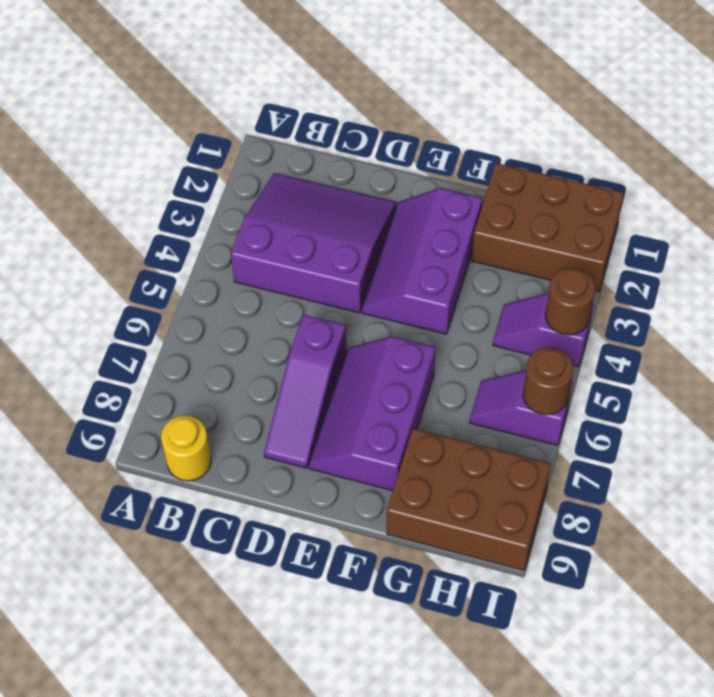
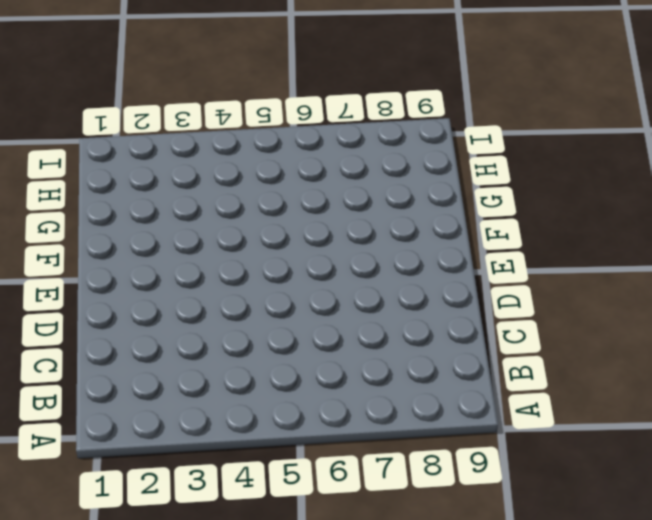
none -> purple slope B2:D4 level 1 top 4
none -> yellow round brick B9 level 1

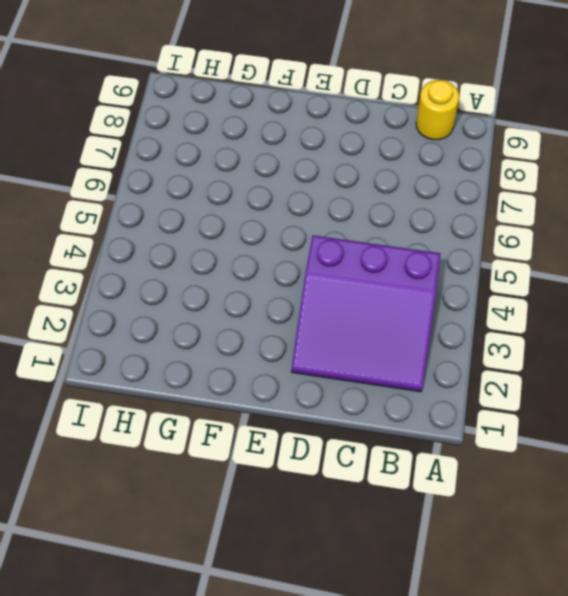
none -> purple slope D6:D8 level 1 top 6
none -> purple slope E2:F4 level 1 top F

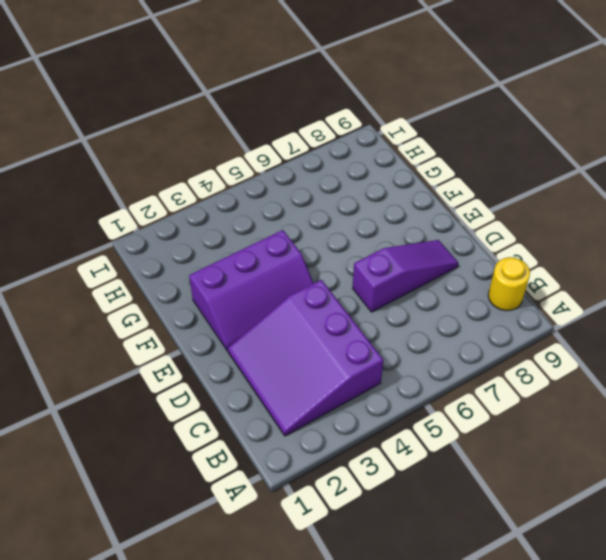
none -> purple slope E6:F8 level 1 top F
none -> brown brick G1:I2 level 1

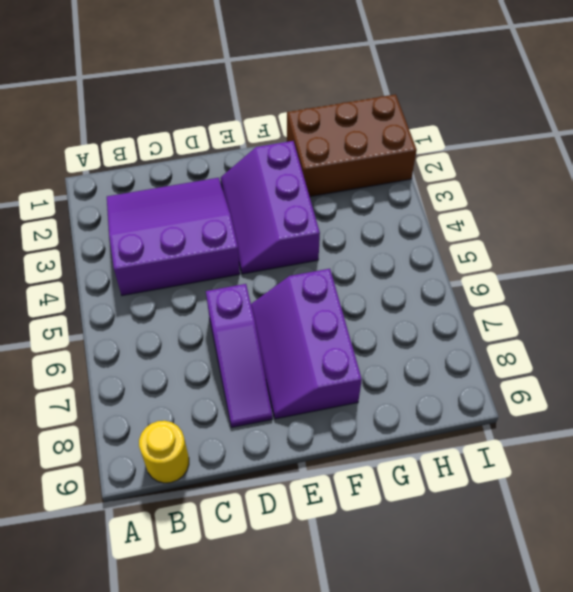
none -> brown brick G8:I9 level 1
none -> purple slope H4:I4 level 1 top I

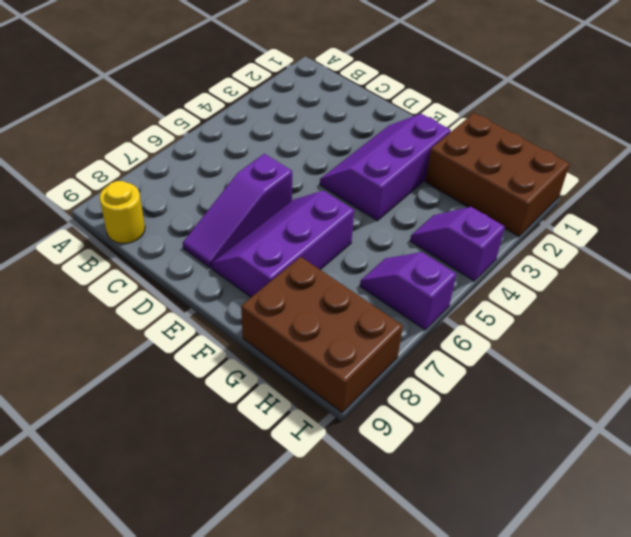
none -> purple slope B2:D4 level 1 top 4
none -> brown round brick I4 level 2

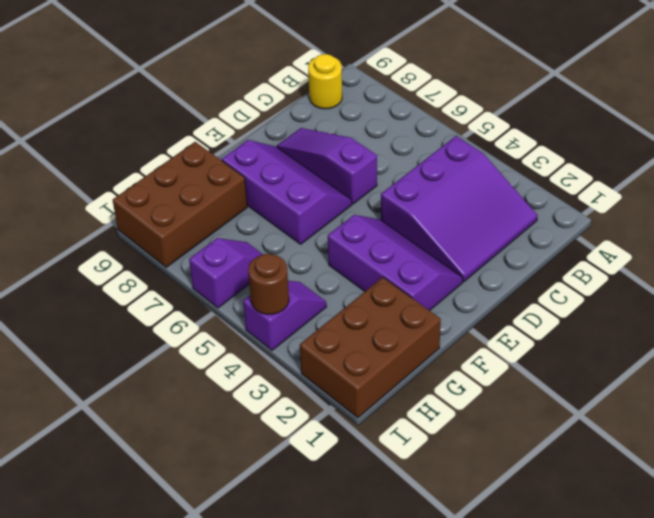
none -> brown round brick I6 level 2

